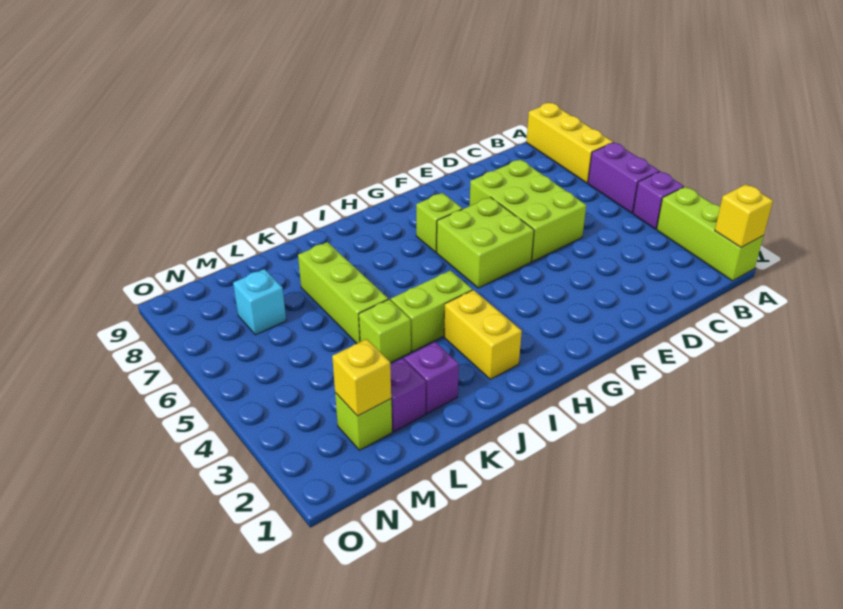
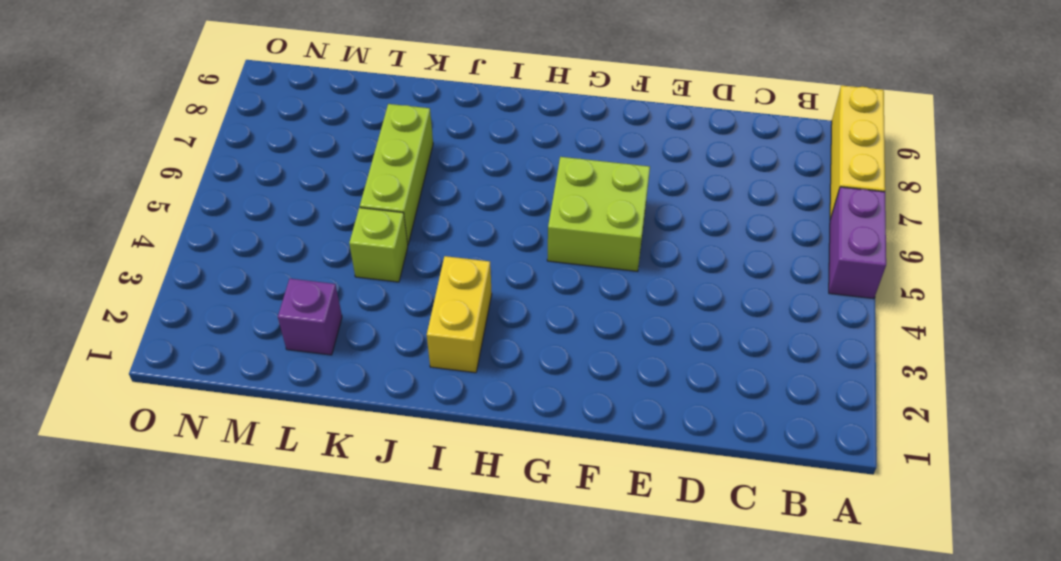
none -> lime brick A1:A3 level 1
none -> purple brick A4 level 1
none -> lime brick D5:E7 level 1

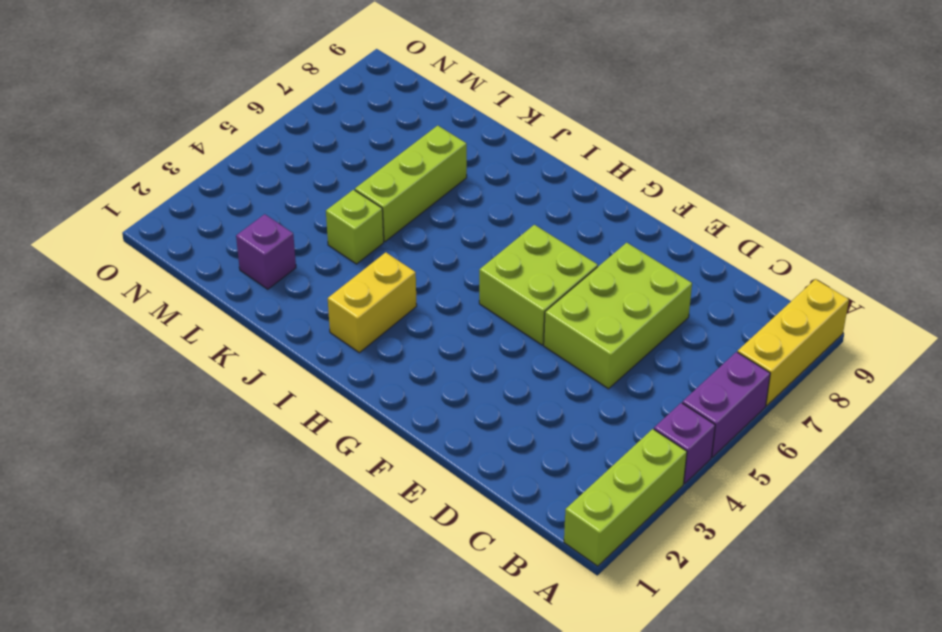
none -> lime brick G7 level 1
none -> lime brick I4:J4 level 1
none -> purple brick K2 level 1

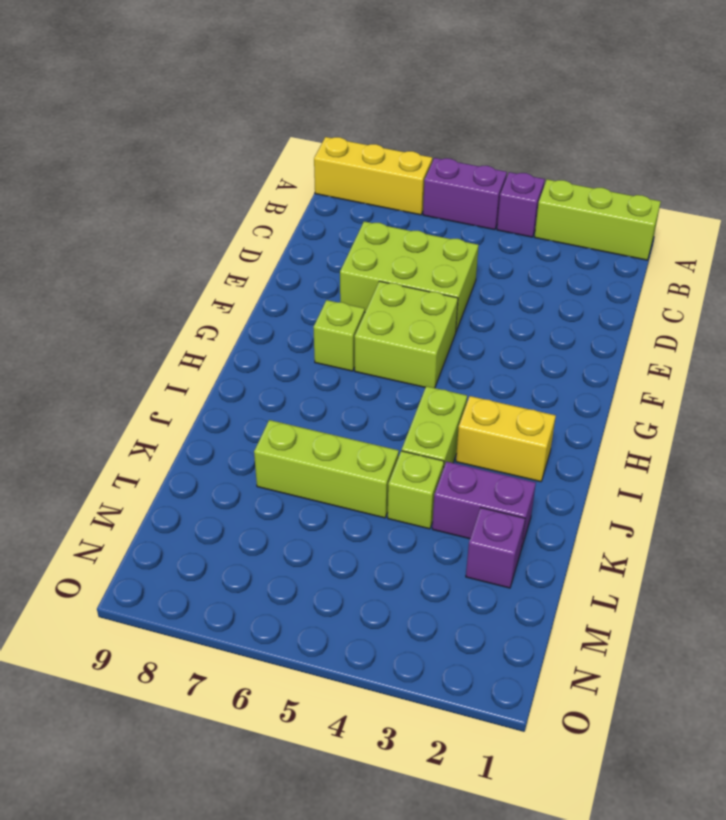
purple brick K2:K3 level 1 -> purple brick K2 level 1
none -> lime brick M2 level 1
none -> cyan brick M7 level 1
none -> yellow brick A1 level 2

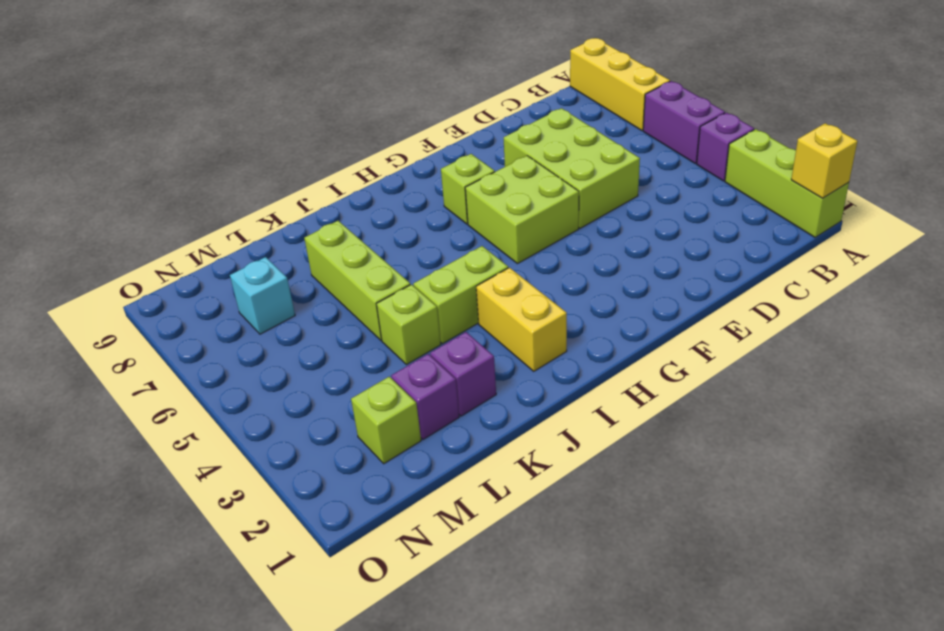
none -> yellow brick M2 level 2

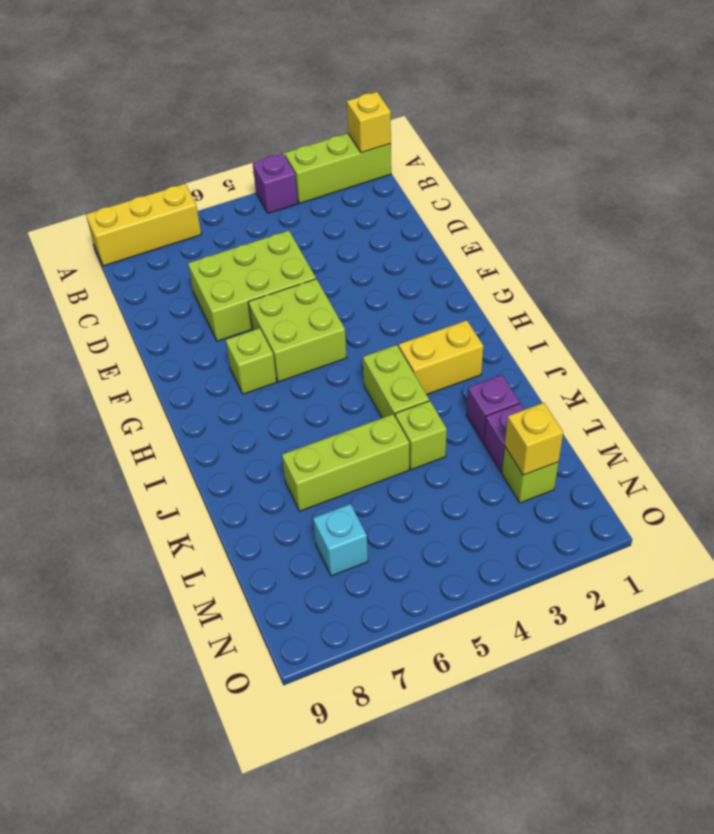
none -> purple brick A5:A6 level 1

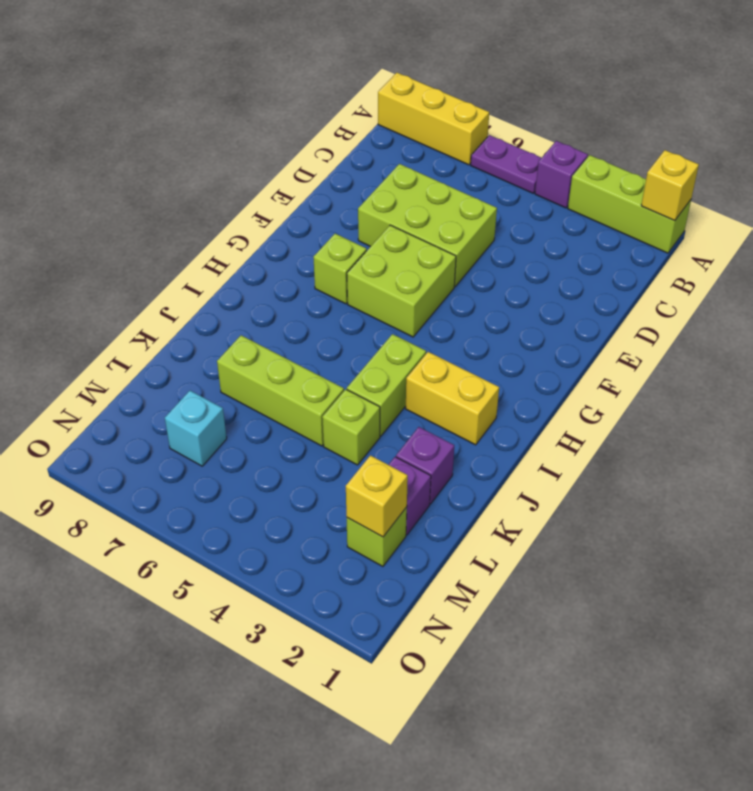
purple plate A5:A6 level 1 -> purple brick A5:A6 level 1

